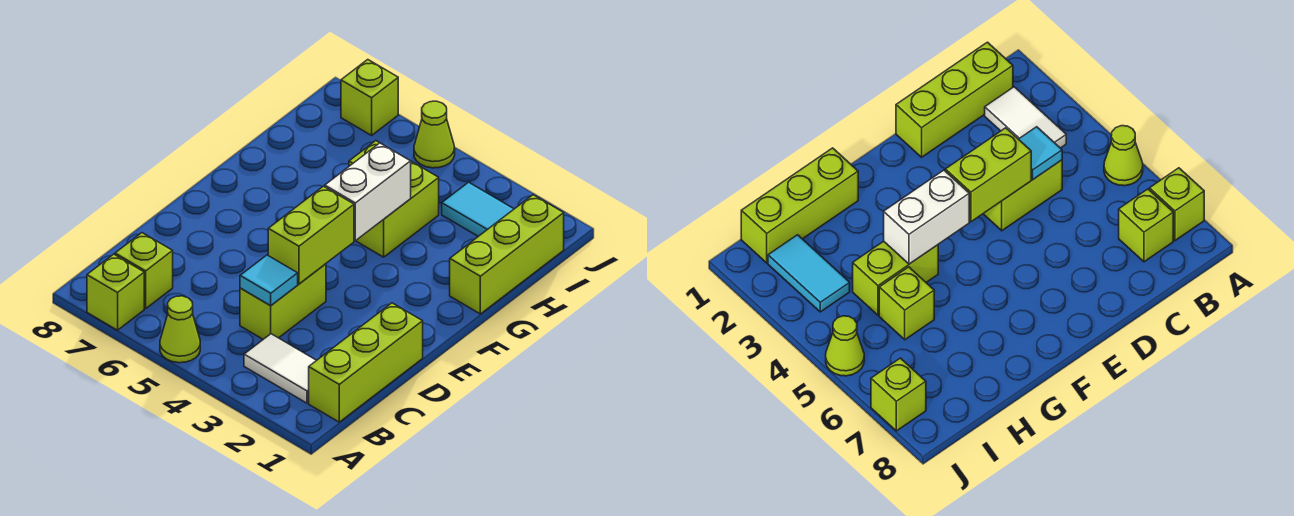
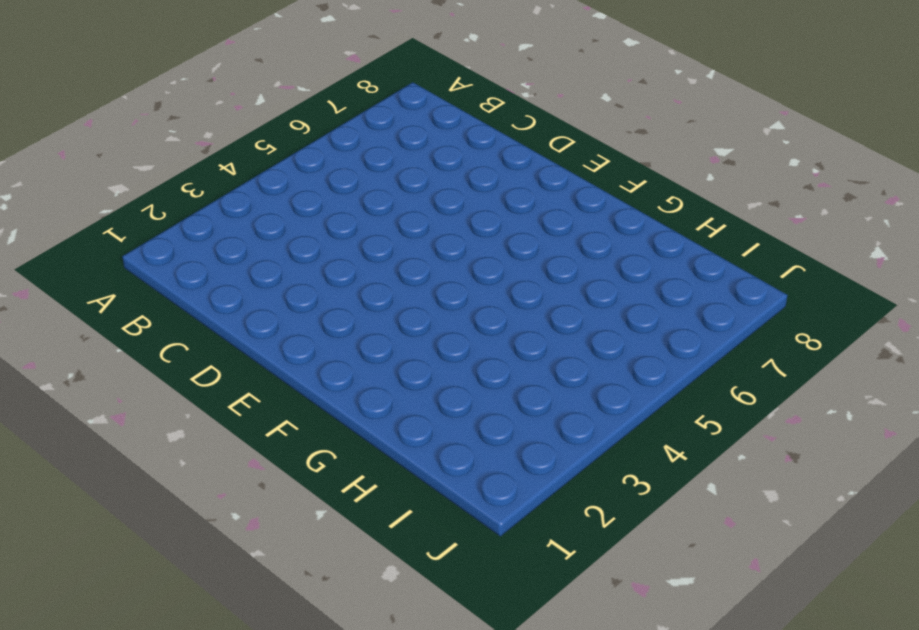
none -> lime cone A5 level 1
none -> lime brick A7 level 1
none -> lime brick B1:D1 level 1

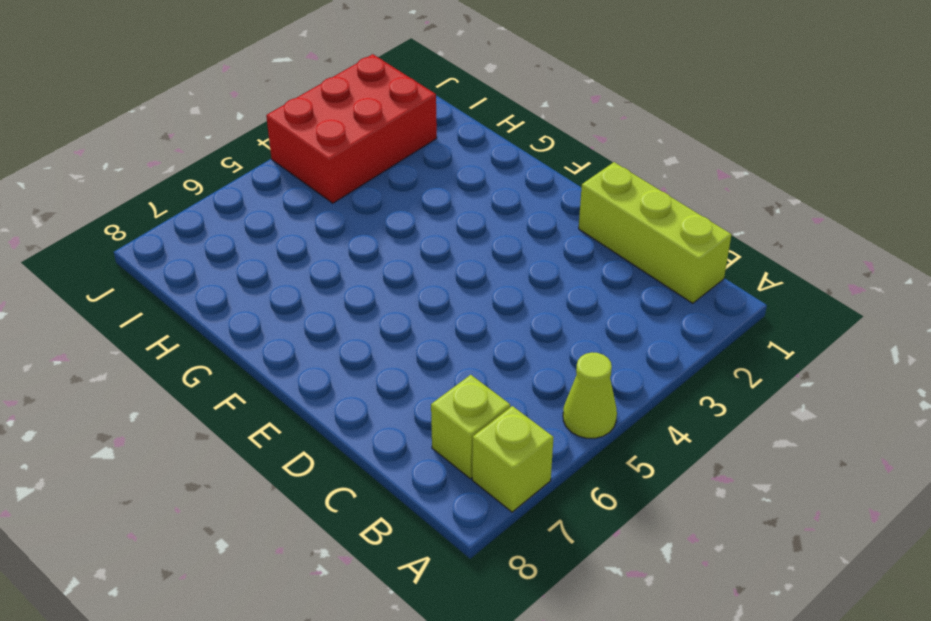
red brick I2:J4 level 1 -> cyan tile I2:I3 level 1
none -> white tile B2:B3 level 1
none -> lime brick C4:D4 level 1
none -> lime brick G1:I1 level 1

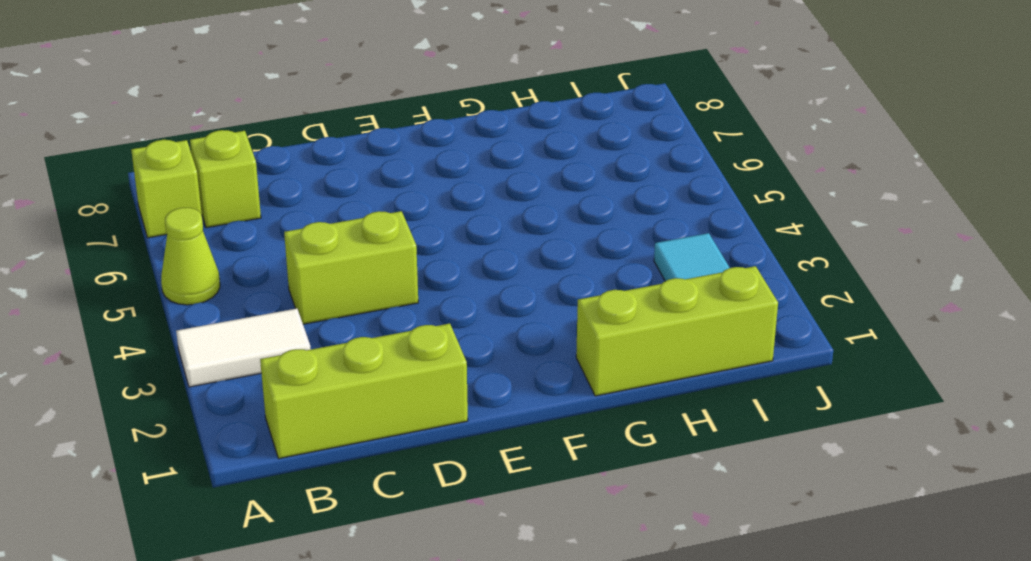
white tile A3:B3 level 1 -> white tile B2:B3 level 1
none -> lime brick G4:H4 level 1
none -> lime brick H5 level 1
none -> lime cone J5 level 1

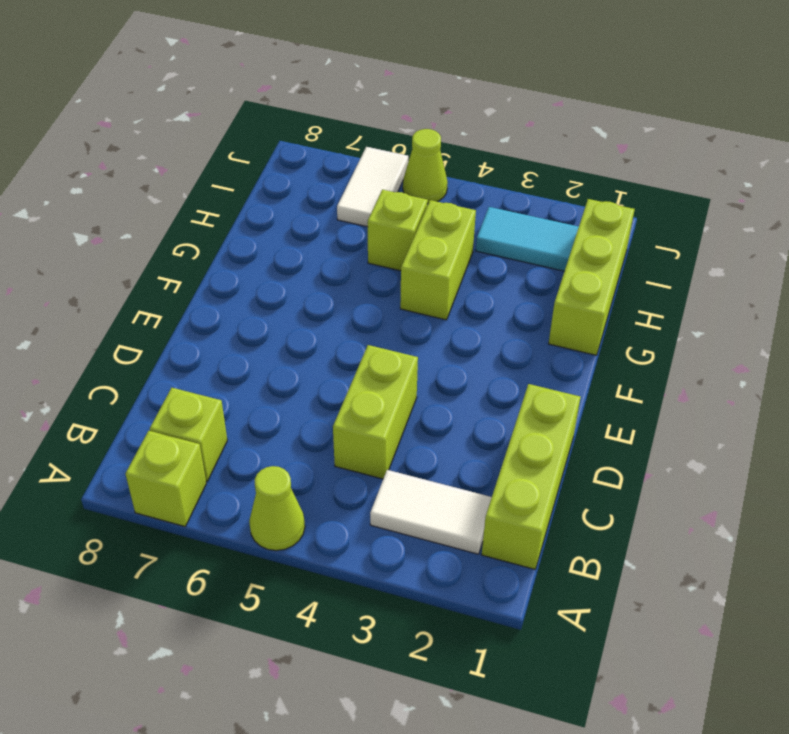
white tile I6:J6 level 1 -> none
none -> lime brick J7 level 1
none -> cyan tile C4 level 2
none -> lime brick D4:E4 level 2

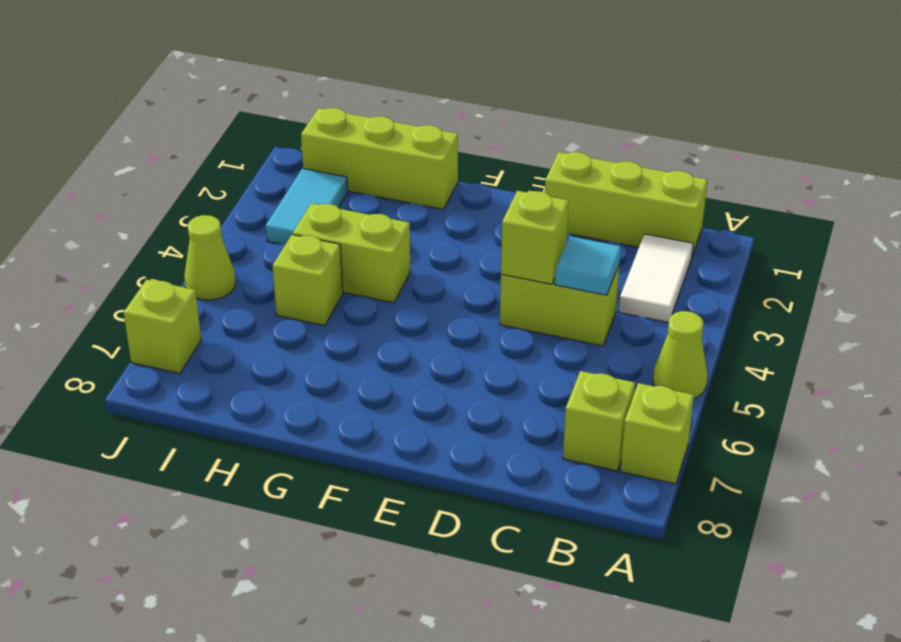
lime brick D4 level 2 -> lime brick D4:E4 level 2
none -> white brick F4:G4 level 2

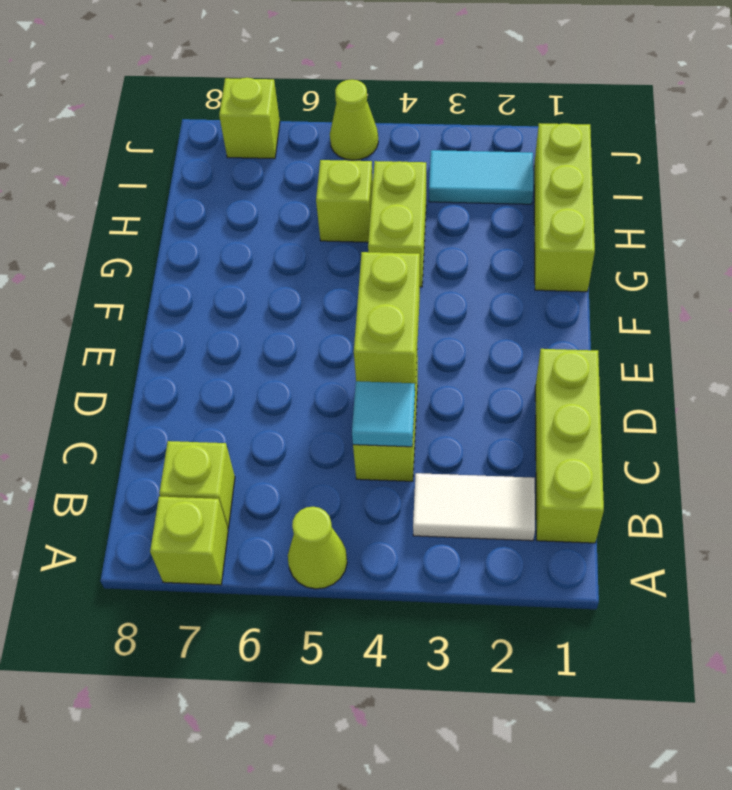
none -> white brick F4:G4 level 2

